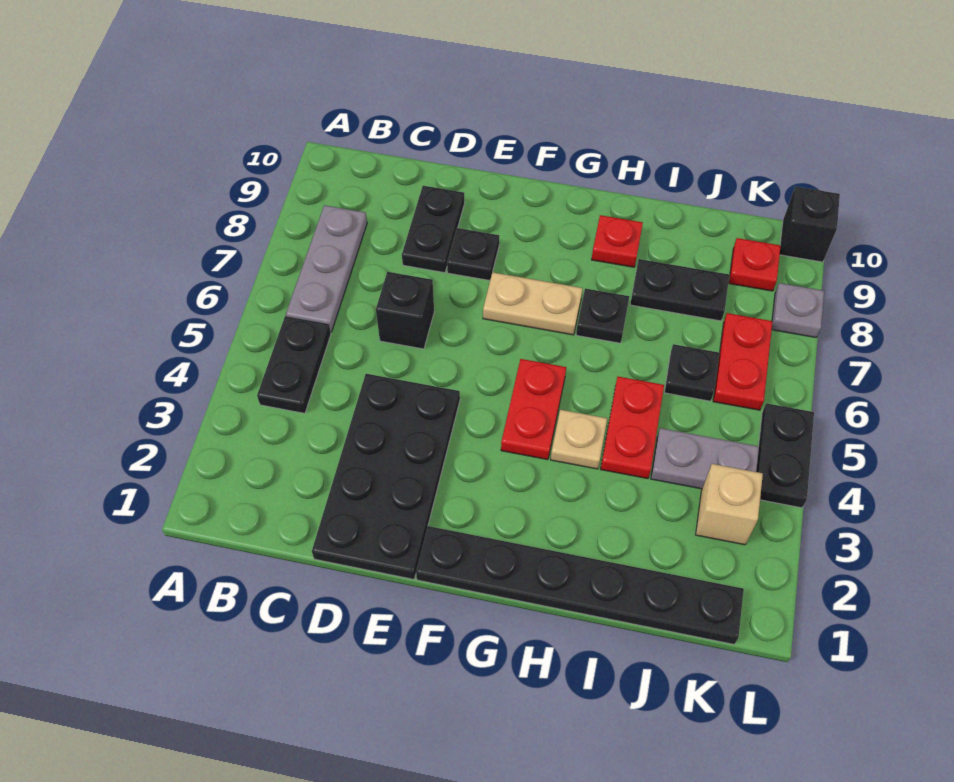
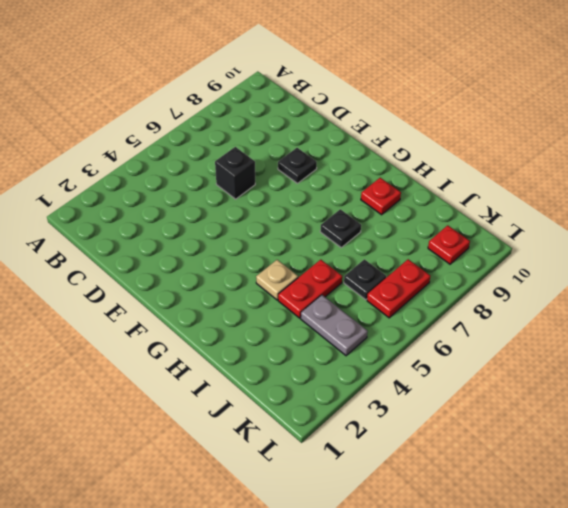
none -> black plate B4:B5 level 1
none -> grey plate B6:B8 level 1
none -> black plate D1:E4 level 1

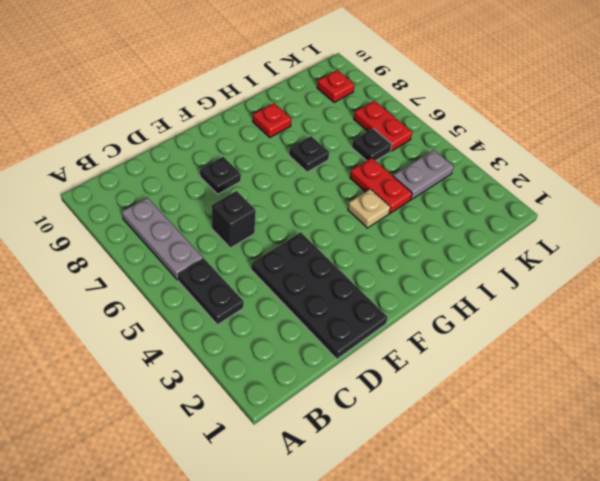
none -> black plate D8:D9 level 1
none -> black plate F1:K1 level 1
none -> tan plate F7:G7 level 1

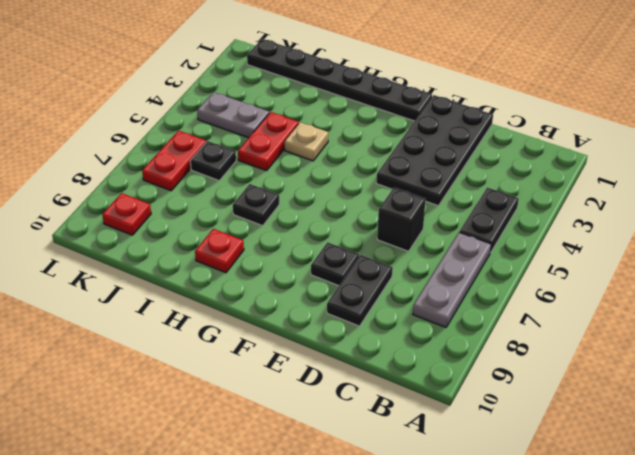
none -> tan plate F7:G7 level 1
none -> red plate G4:G5 level 1
none -> black plate I8:J8 level 1

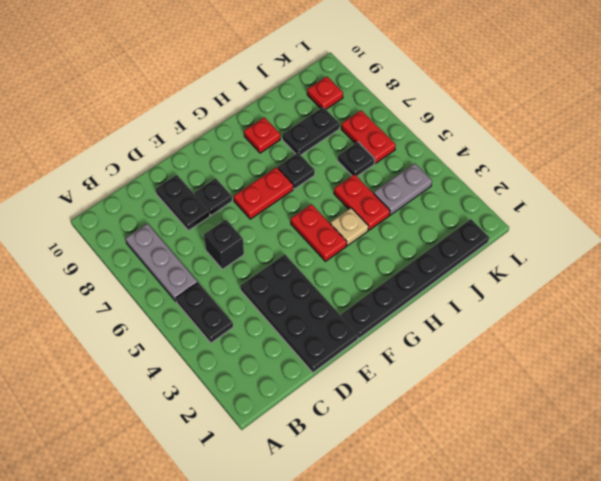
red plate F7:G7 level 1 -> tan plate F7:G7 level 1
none -> tan brick K3 level 1
none -> black plate L4:L5 level 1
none -> grey plate L8 level 1

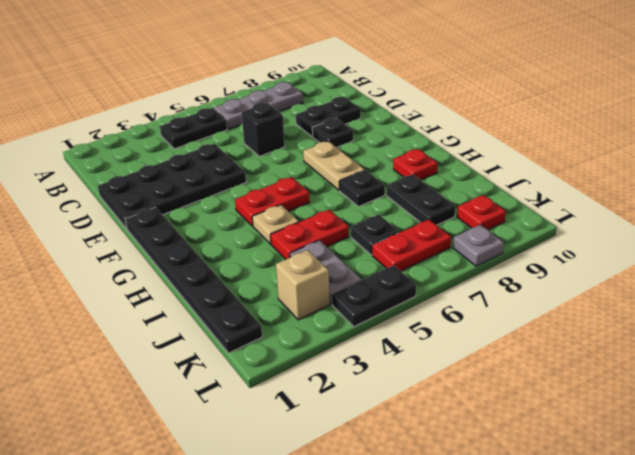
none -> black brick L10 level 1

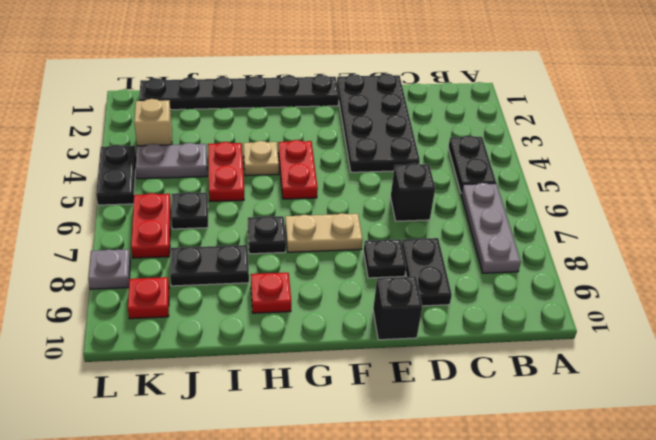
black brick E10 level 1 -> black brick L10 level 1

